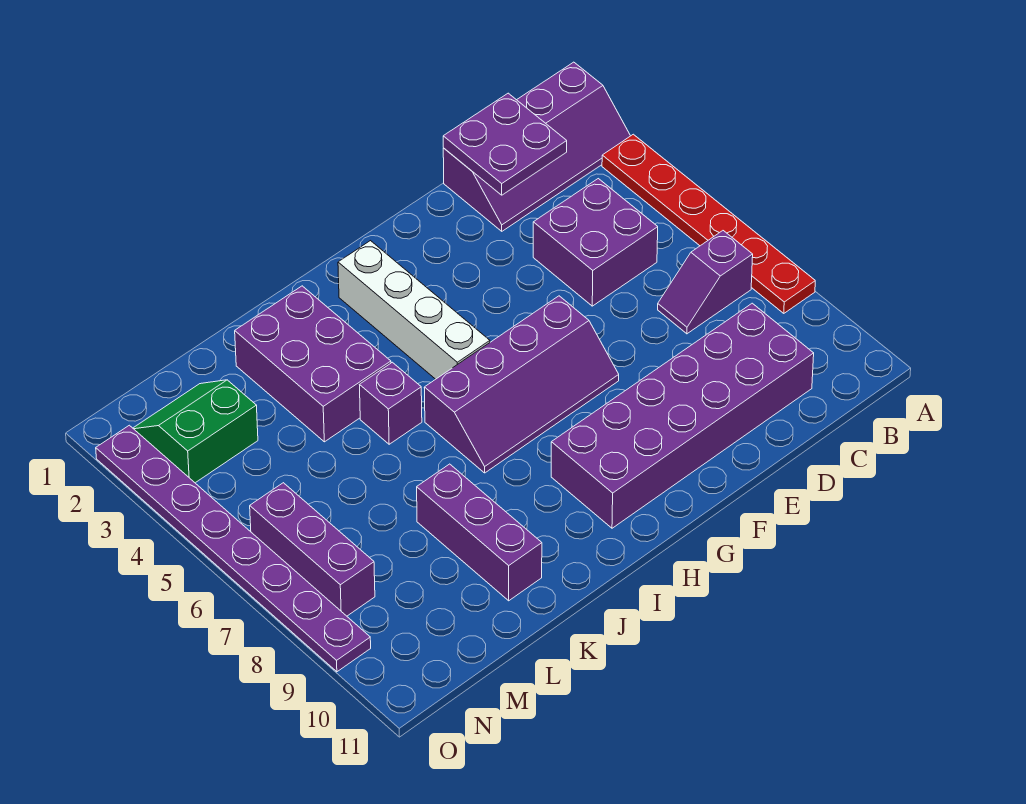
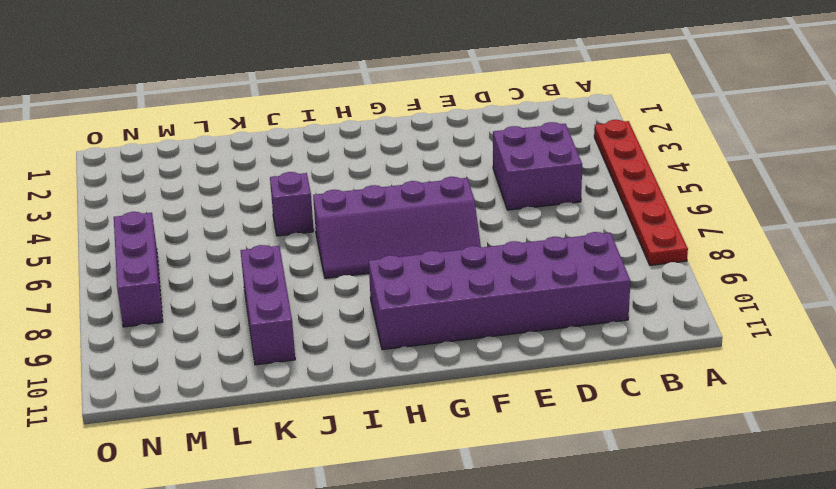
none -> purple slope A1:D2 level 1 top 1
none -> purple slope B7:C7 level 1 top B
none -> white brick H2:H5 level 1

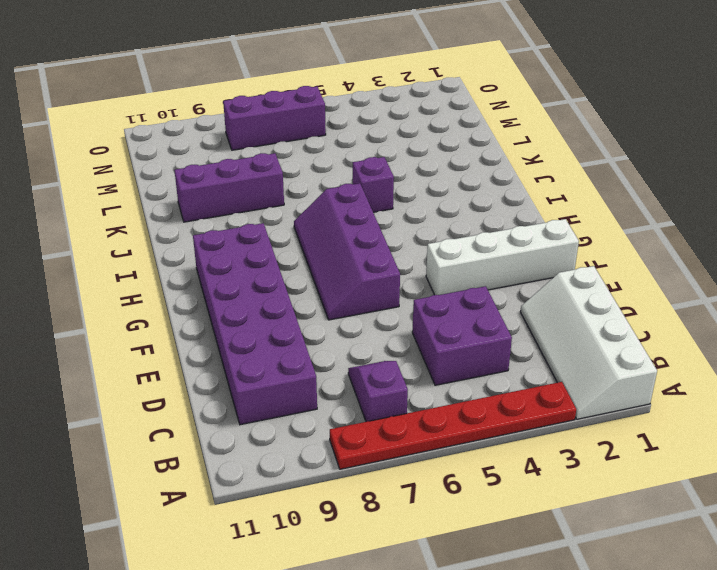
white slope A1:D2 level 1 top 1 -> purple slope A1:D2 level 1 top 1
white brick F1:F4 level 1 -> white brick H2:H5 level 1
none -> purple brick J2:K4 level 1
none -> green slope M2:N3 level 1 top 3
none -> purple plate O2:O9 level 1

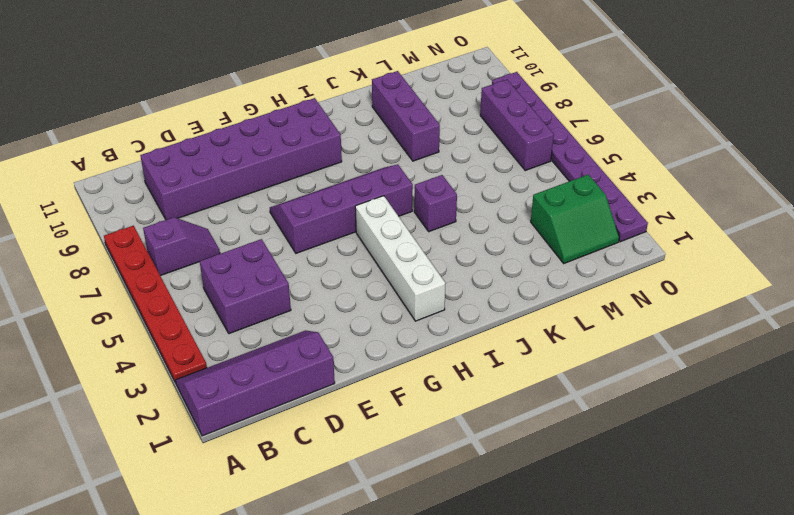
none -> purple brick J2:K4 level 1
none -> purple plate C1:D2 level 2

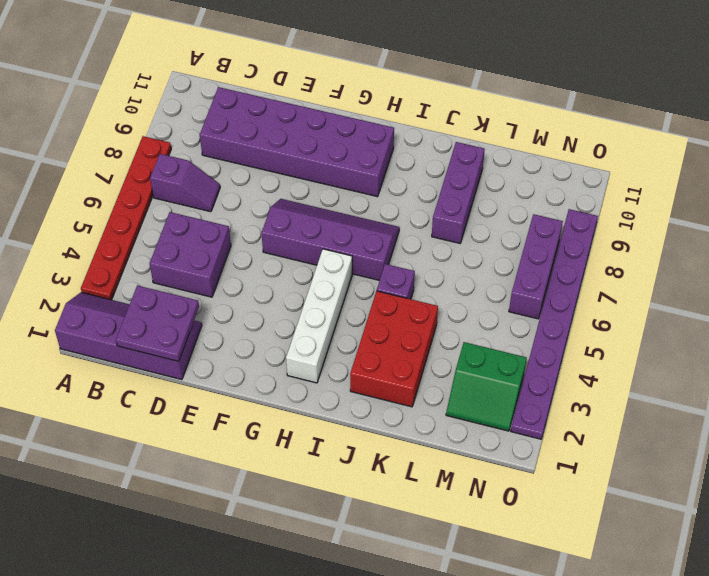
red brick J2:K4 level 1 -> purple brick J2:K4 level 1

